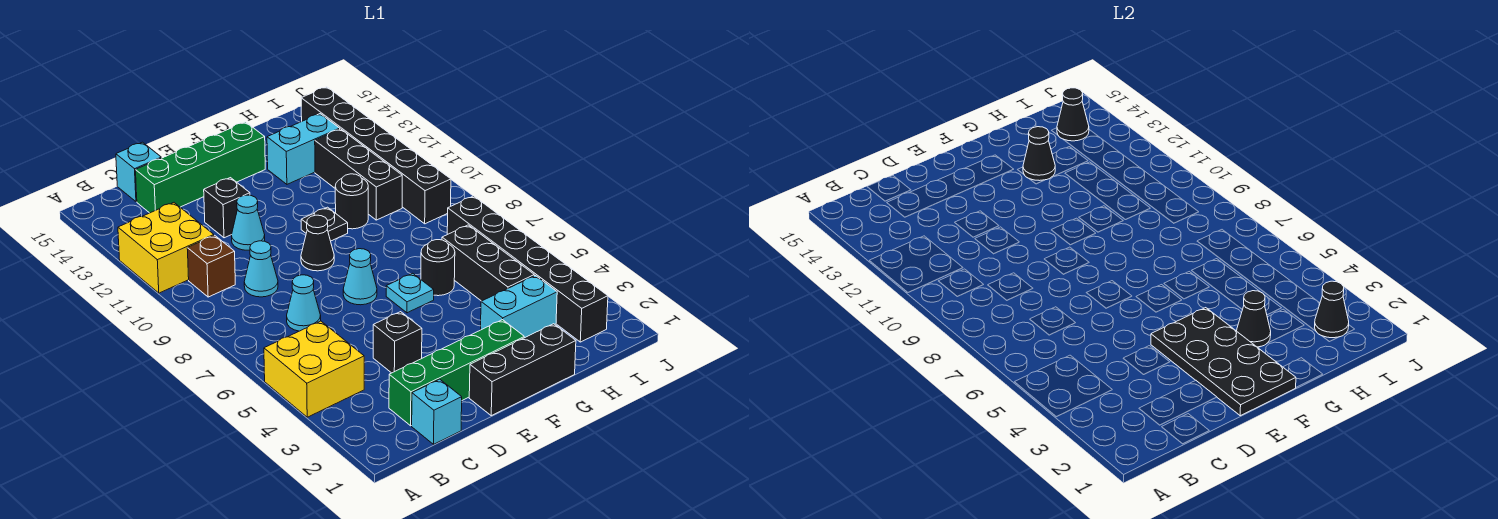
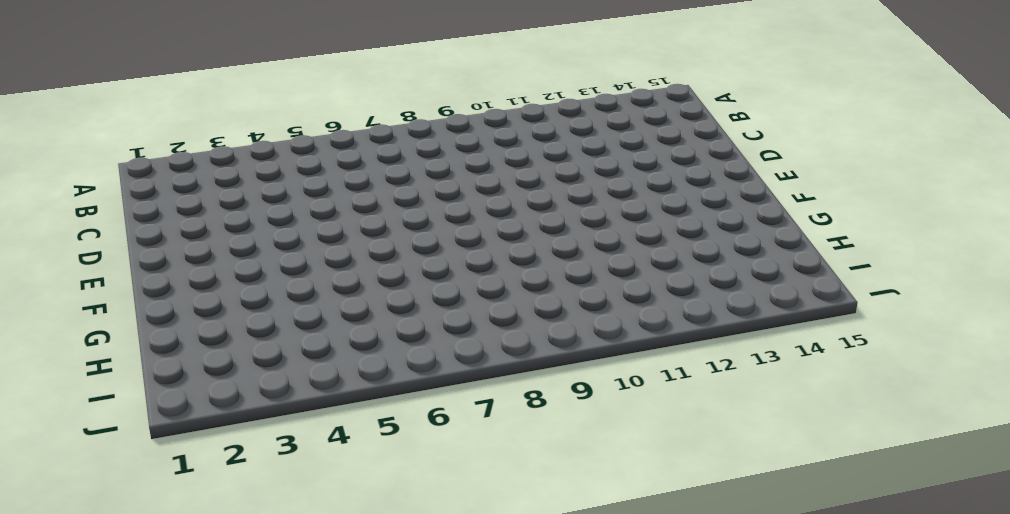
none -> yellow brick A4:B5 level 1
none -> yellow brick A11:B12 level 1
none -> brown brick B10 level 1
none -> cyan brick C1 level 1

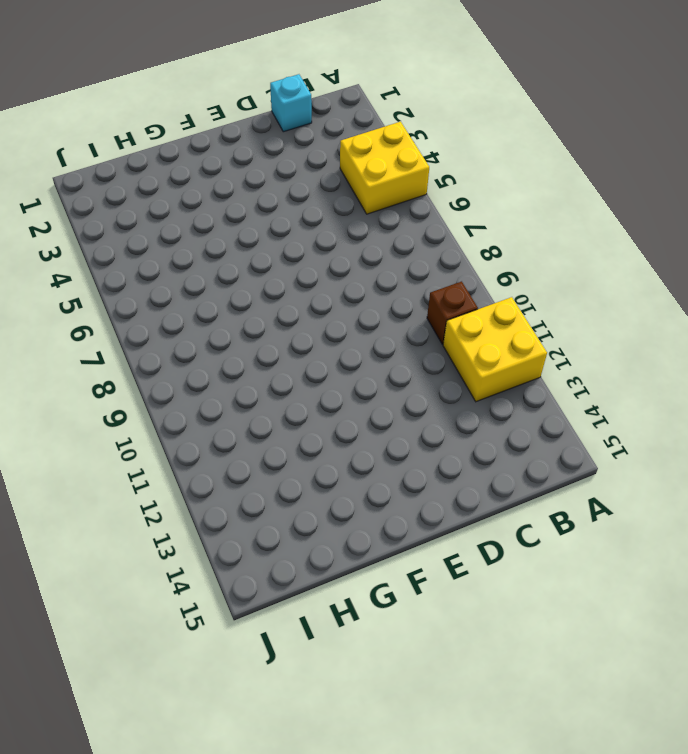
none -> green brick C2:F2 level 1
none -> cyan cone C7 level 1
none -> cyan cone C9 level 1
none -> green brick C14:F14 level 1

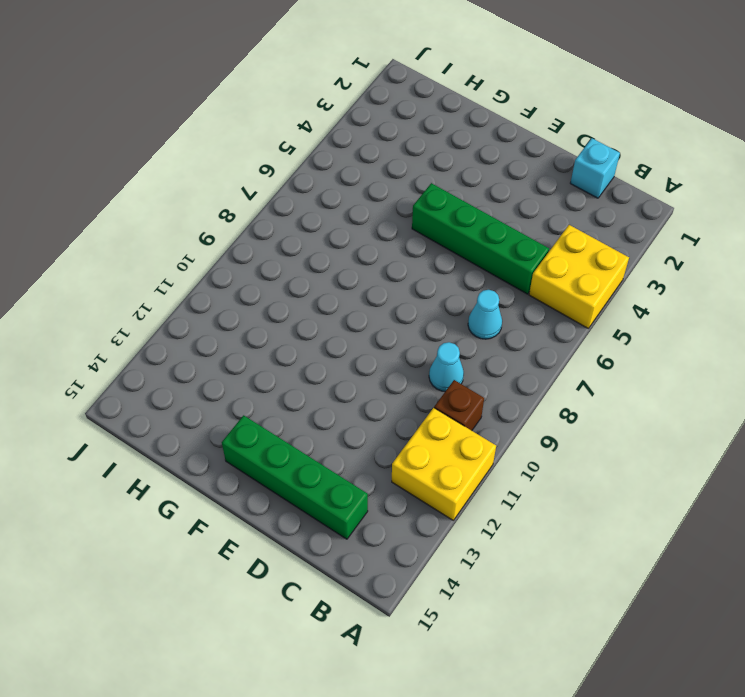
green brick C5:F5 level 1 -> green brick C2:F2 level 1
none -> cyan brick C15 level 1
none -> black brick D4 level 1
none -> cyan cone D11 level 1
none -> black brick D12 level 1

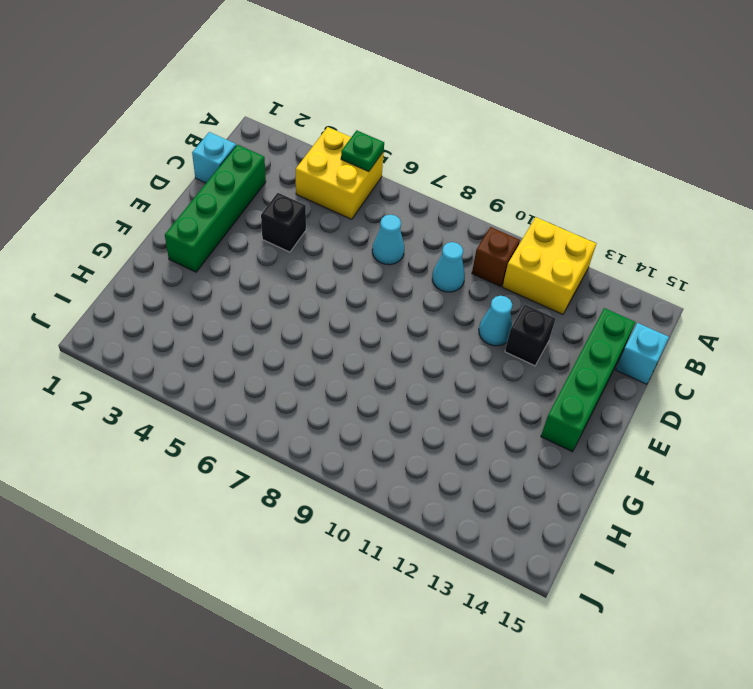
green plate A5 level 2 -> none
none -> black brick E1:G1 level 1
none -> cyan cone E7 level 1
none -> black cone E9 level 1
none -> cyan plate F6 level 1

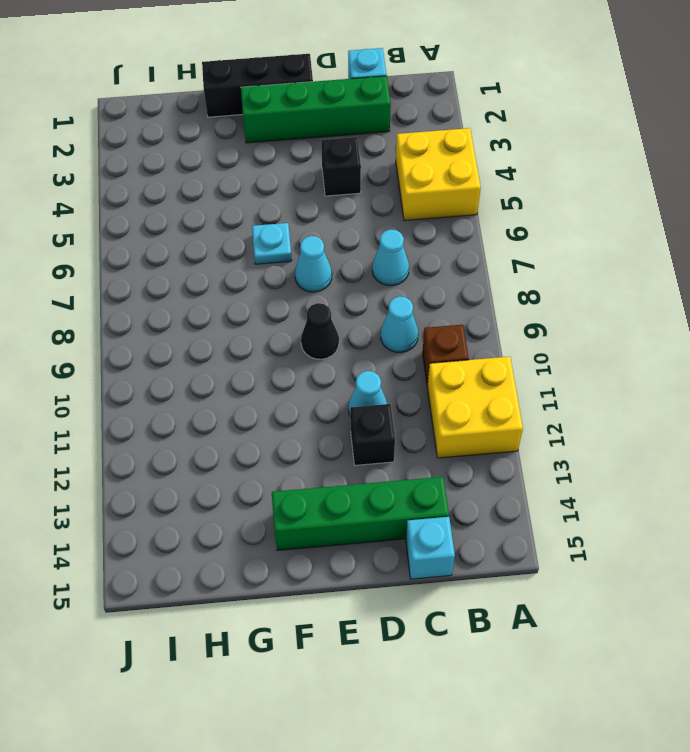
none -> black plate F10 level 1
none -> cyan brick G3:H3 level 1
none -> black round brick G6 level 1
none -> black round brick G10 level 1

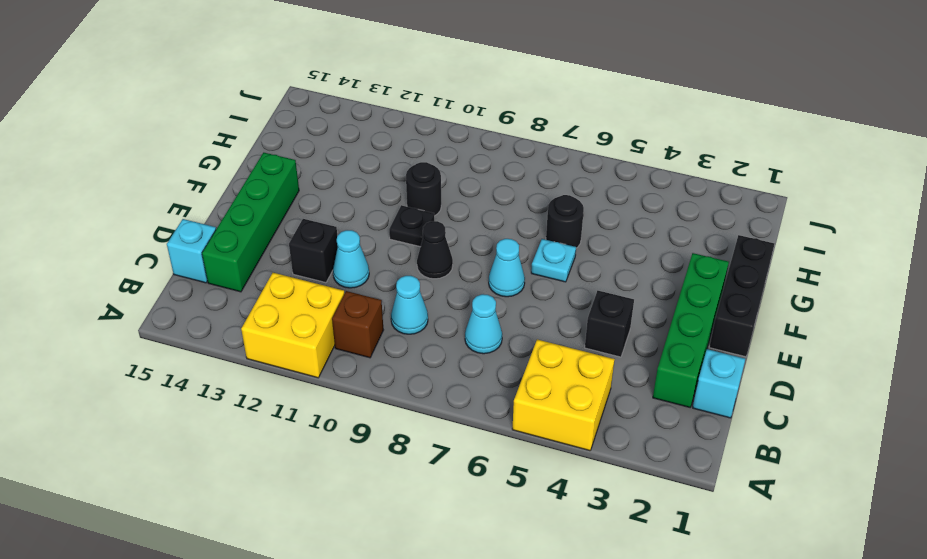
none -> cyan brick G3:H3 level 1
none -> cyan brick G13:H13 level 1
none -> black brick H4:H6 level 1
none -> black brick H10:H12 level 1

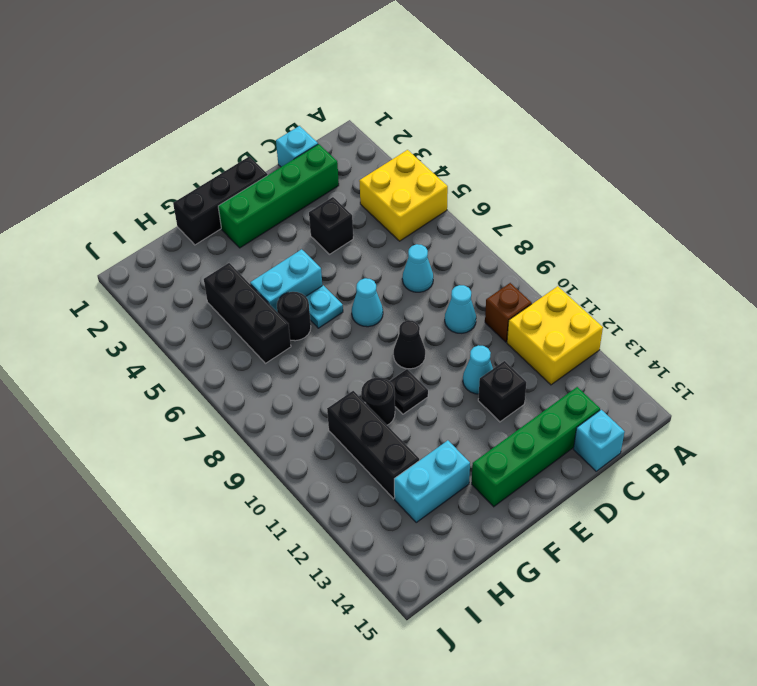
cyan brick F5:G5 level 1 -> cyan brick G3:H3 level 1
none -> black brick I2:I7 level 1
none -> black brick I9:I14 level 1
none -> black plate E1:F4 level 2
none -> black cone G3 level 2

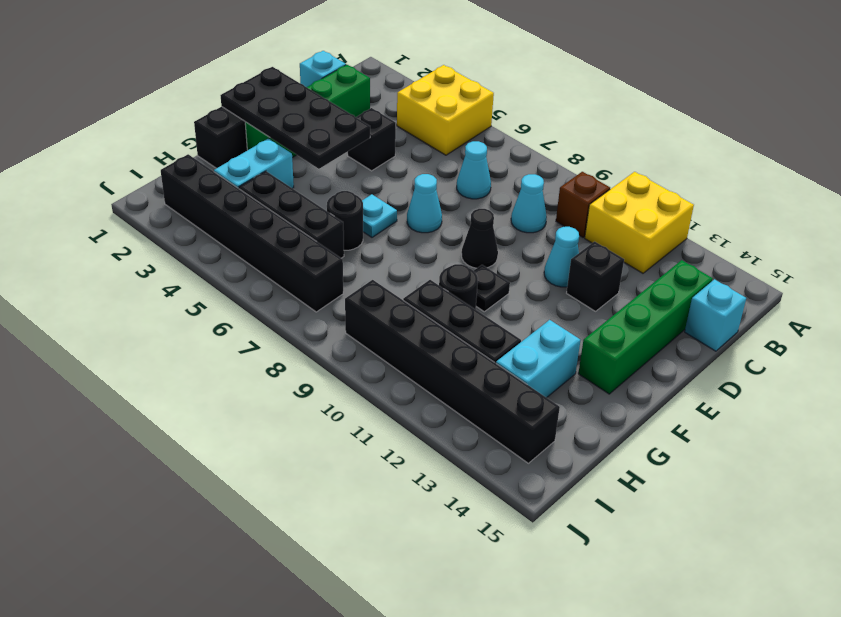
none -> black cone G3 level 2
none -> black cone G13 level 2
none -> black cone I2 level 2
none -> black cone I14 level 2

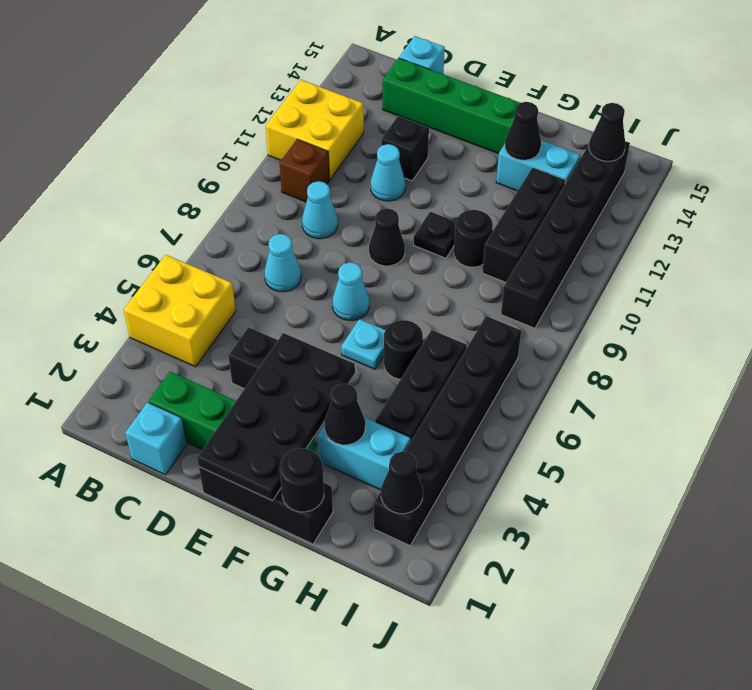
black round brick G1 level 2 -> none

